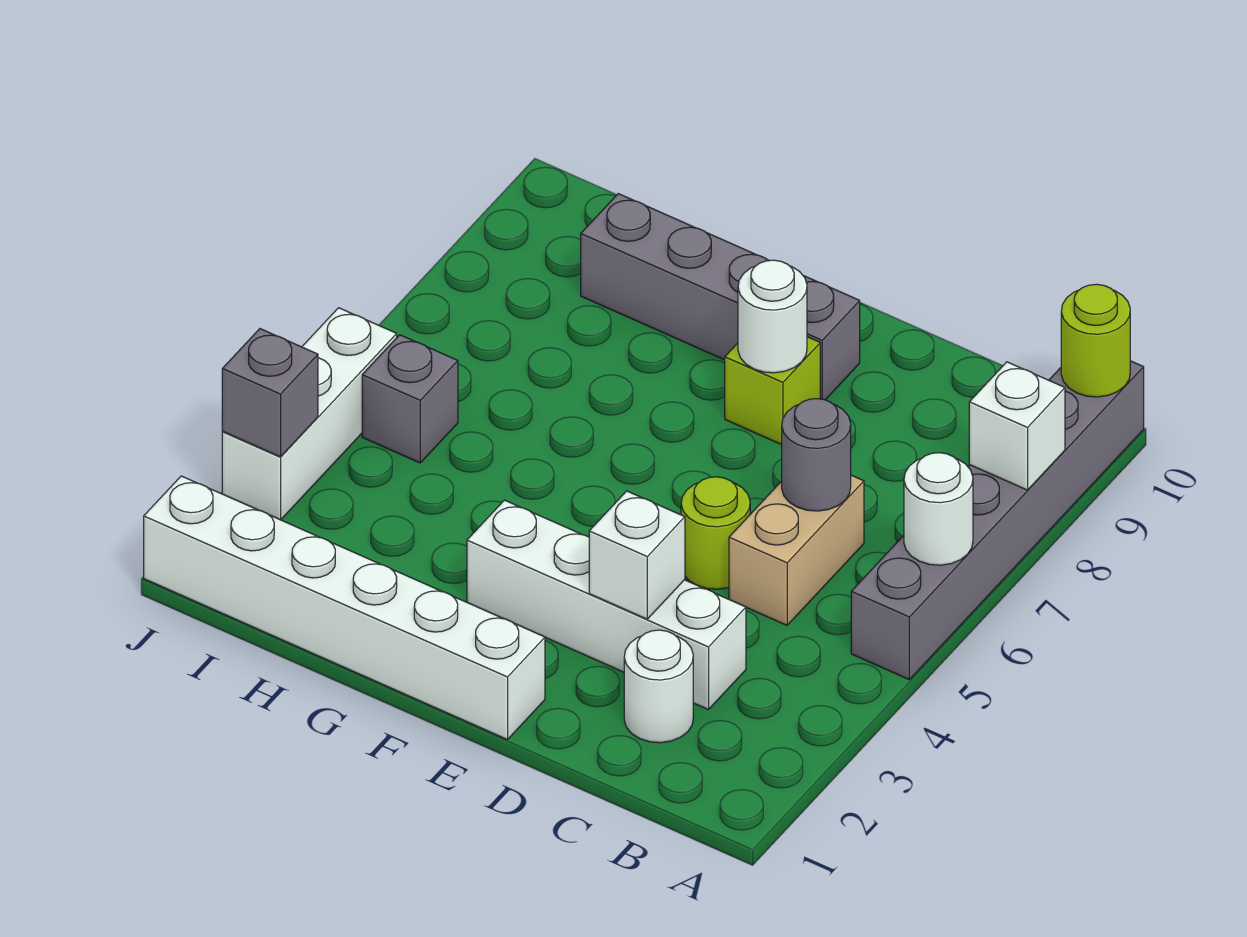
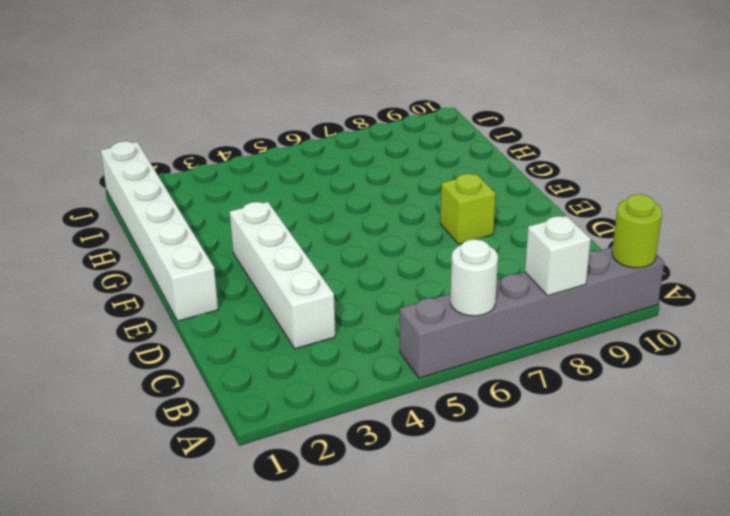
none -> white round brick C2 level 1
none -> tan brick C5:C6 level 1
none -> lime round brick D5 level 1

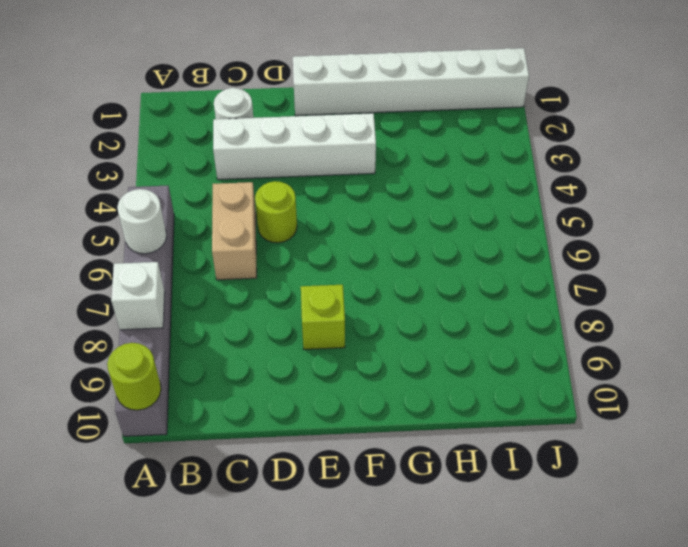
none -> grey brick E9:H9 level 1
none -> grey brick I5 level 1
none -> white brick J3:J5 level 1

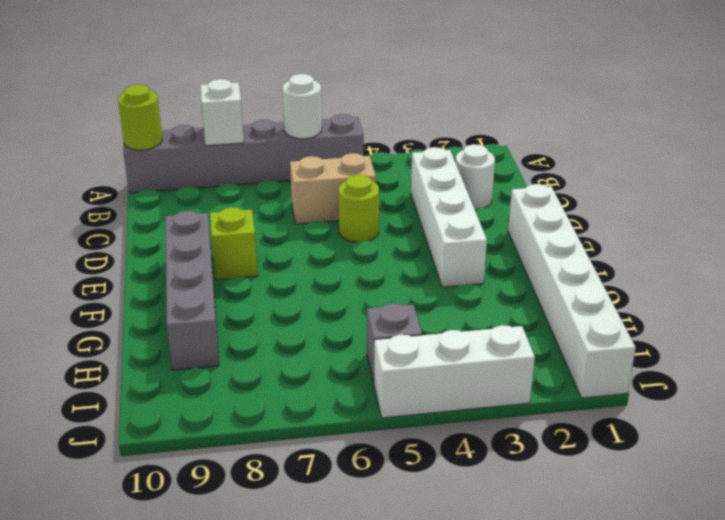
none -> grey round brick C6 level 2
none -> white brick D3 level 2
none -> white round brick E8 level 2

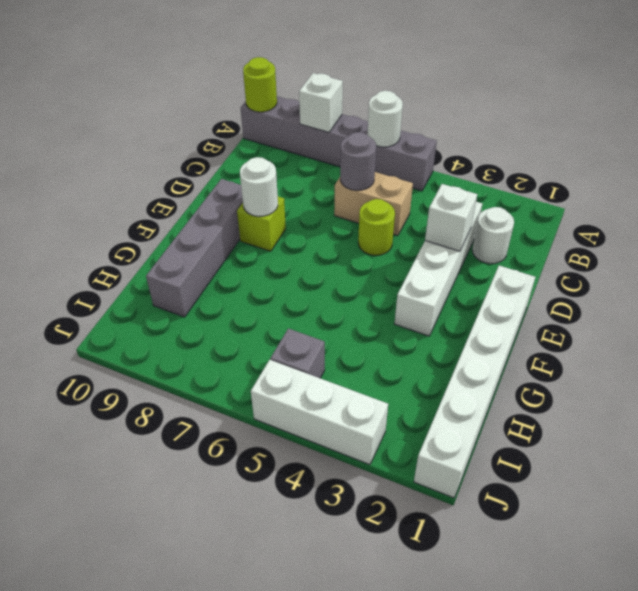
none -> grey brick J3 level 2

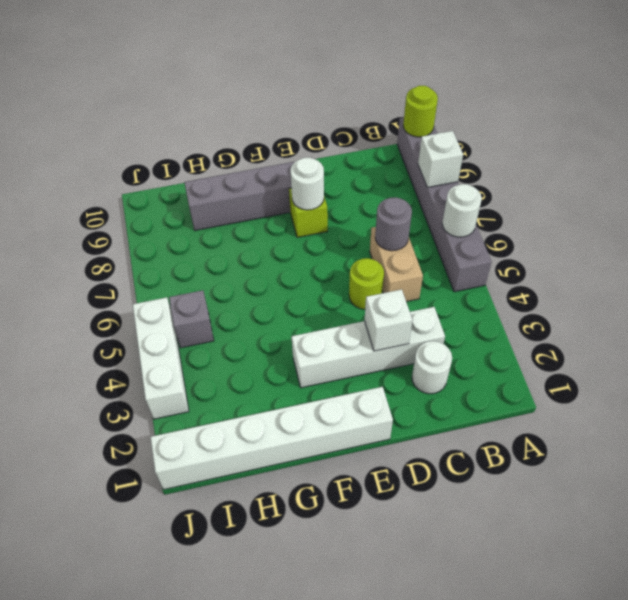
none -> grey brick J3 level 2

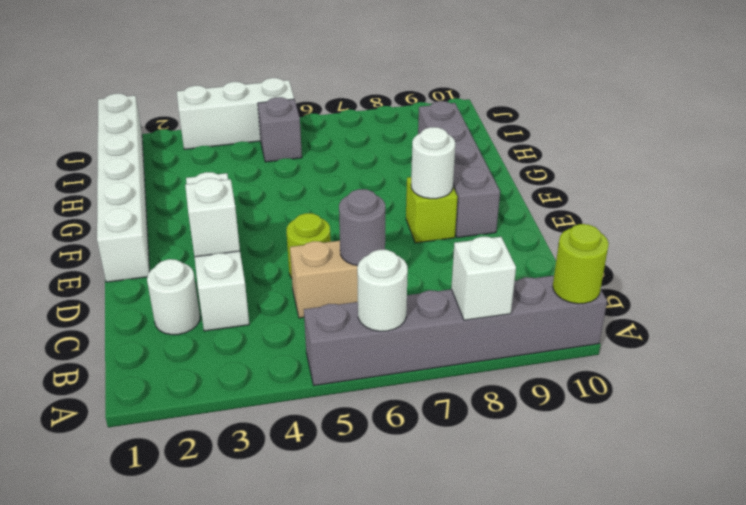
none -> grey brick J3 level 2

